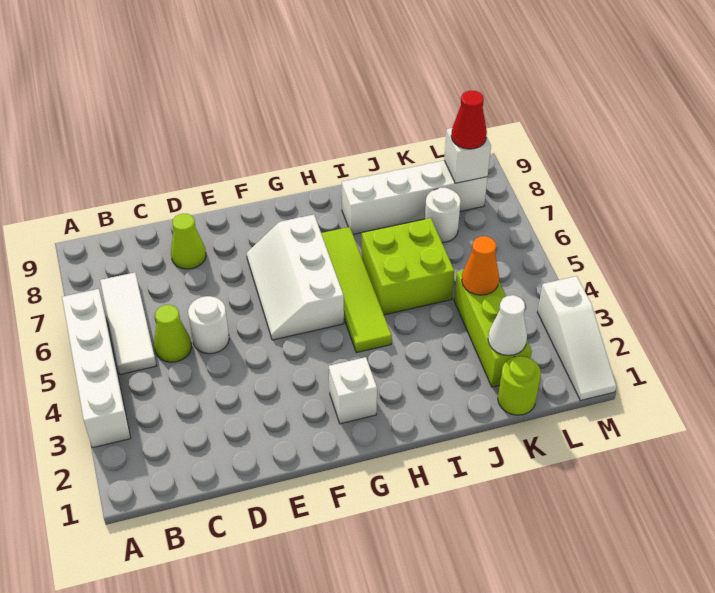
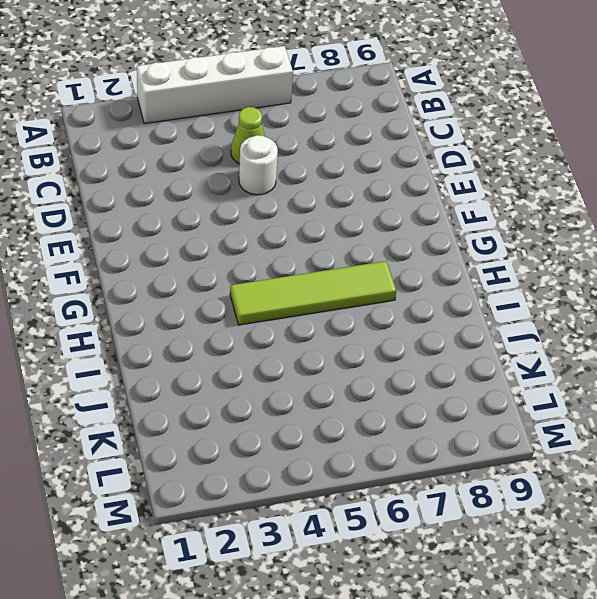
none -> white tile B5:B7 level 1
none -> lime cone D8 level 1
none -> white slope F5:G7 level 1 top G

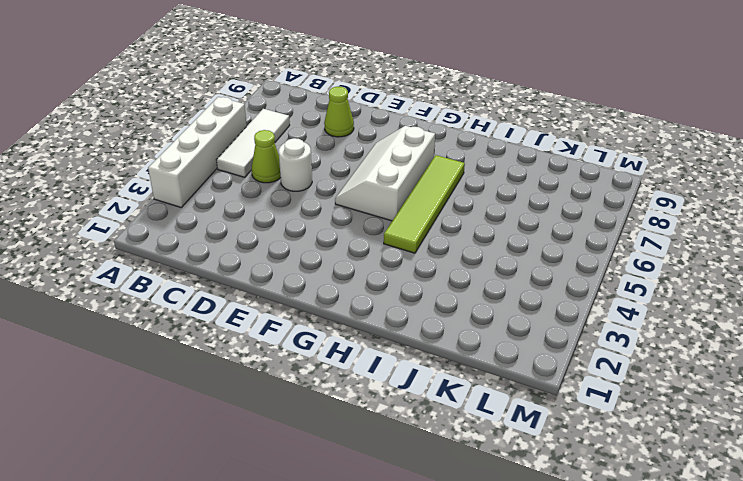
none -> white brick G2 level 1
none -> lime brick I5:J6 level 1
none -> white brick I8:L8 level 1

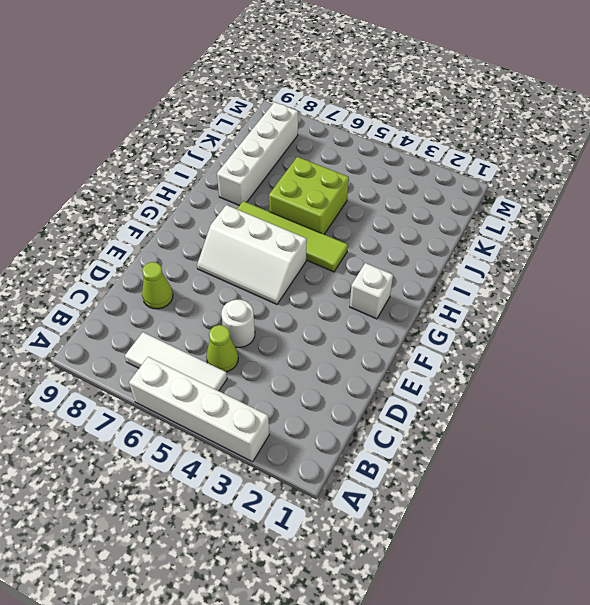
none -> lime round brick K1 level 1
none -> lime brick K2:K4 level 1
none -> white round brick K7 level 1

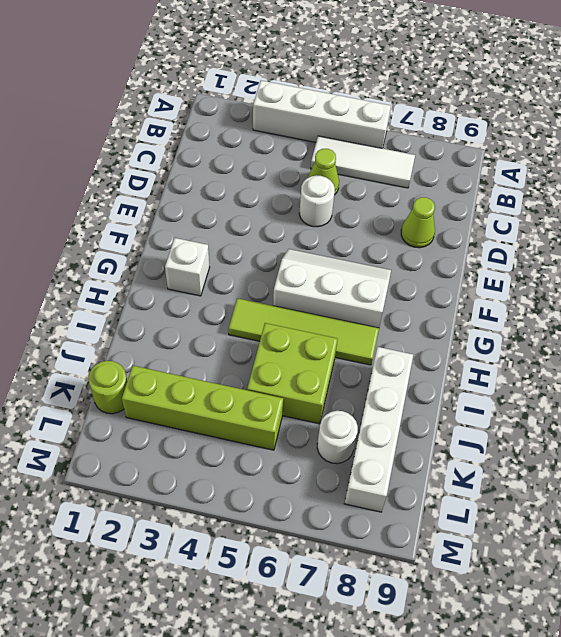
lime brick K2:K5 level 1 -> lime brick K2:K4 level 1
none -> white slope M1:M3 level 1 top 3
none -> white cone K2 level 2
none -> orange cone K4 level 2

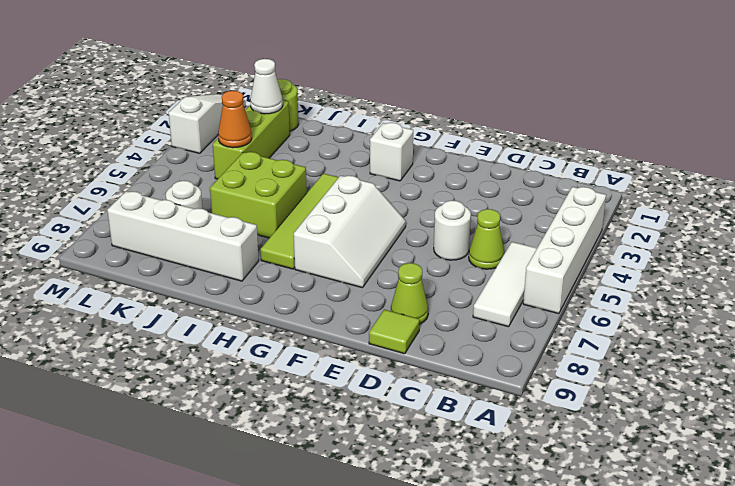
lime tile D9 level 1 -> none
none -> white brick L8 level 2
none -> red cone L8 level 3

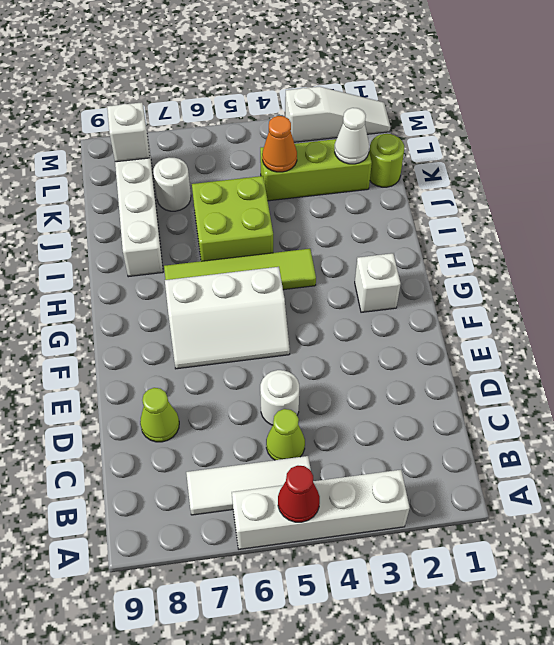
red cone A5 level 2 -> red cone L8 level 3

